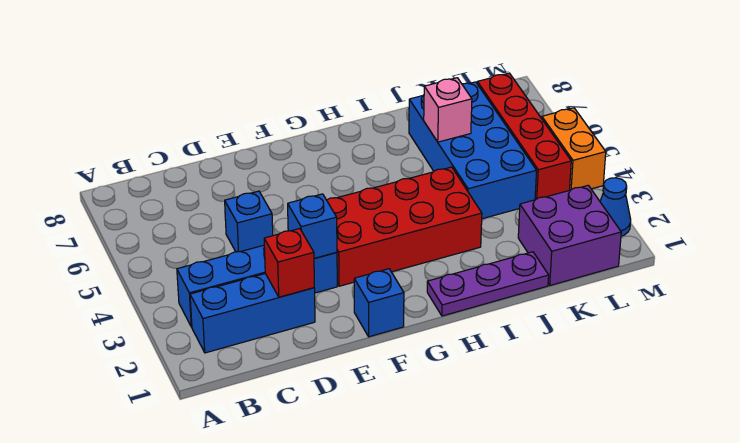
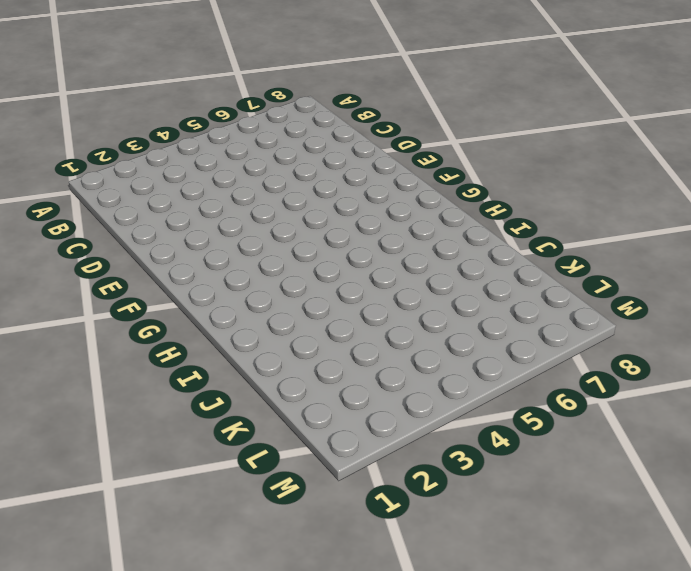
none -> blue brick B2:D2 level 1
none -> blue brick B3:E3 level 1
none -> blue brick D5 level 1

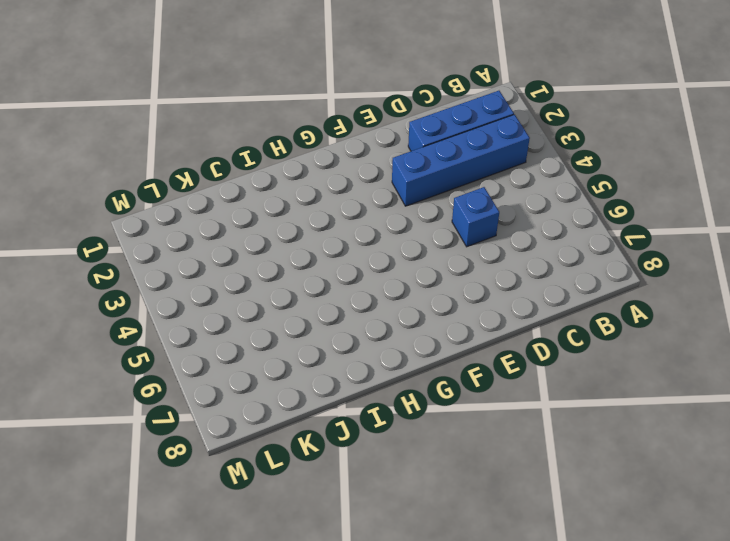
none -> blue brick F1 level 1
none -> red brick F3:I4 level 1
none -> purple plate H1:J1 level 1

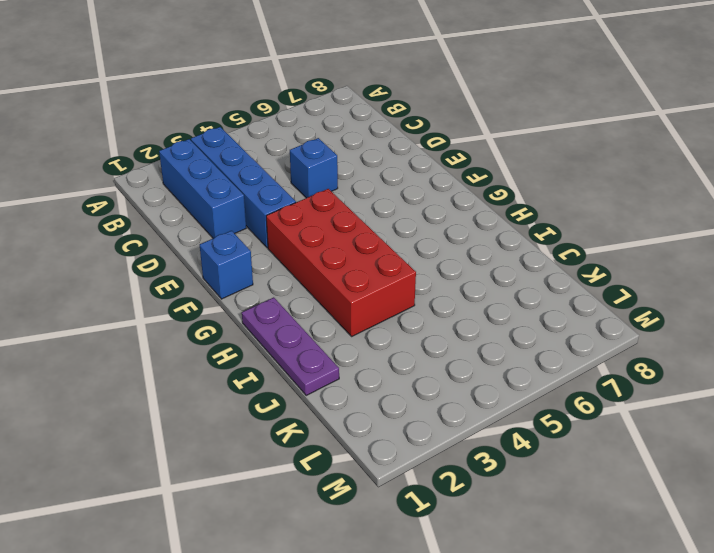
none -> blue brick J4:K7 level 1
none -> purple brick K1:L2 level 1
none -> red brick L4:L7 level 1

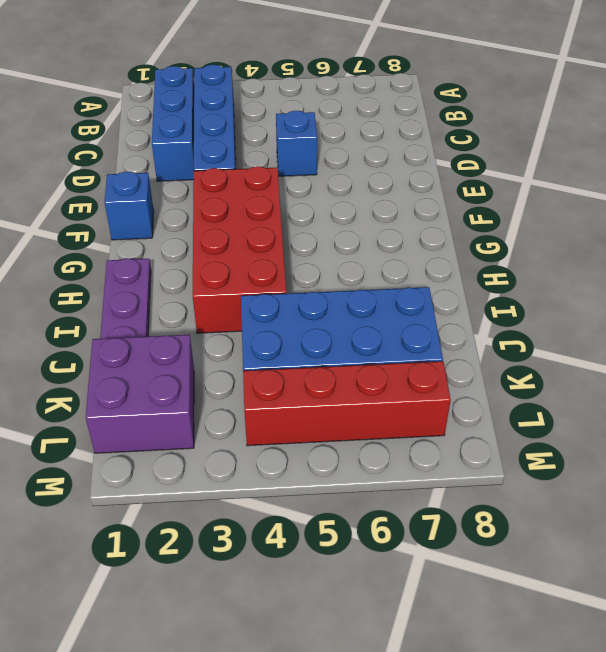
none -> blue cone M2 level 1
none -> orange brick M4:M5 level 1
none -> red brick D2 level 2

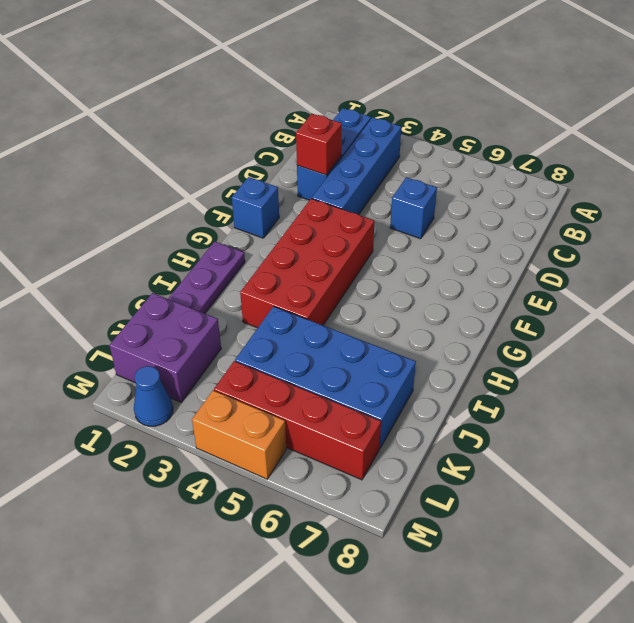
none -> blue brick E3 level 2
none -> pink brick J6 level 2

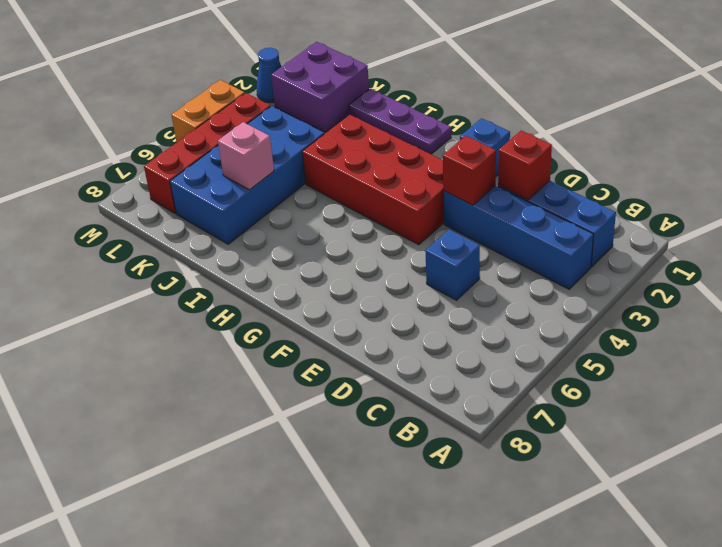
red brick E3 level 2 -> blue brick E3 level 2

